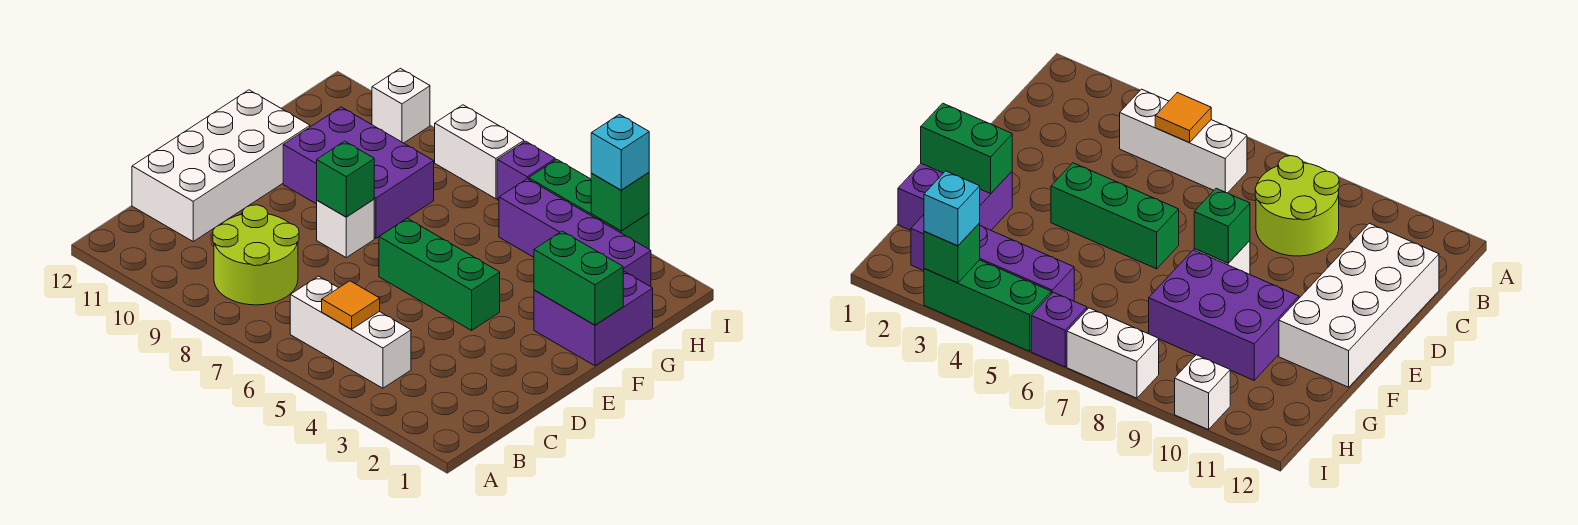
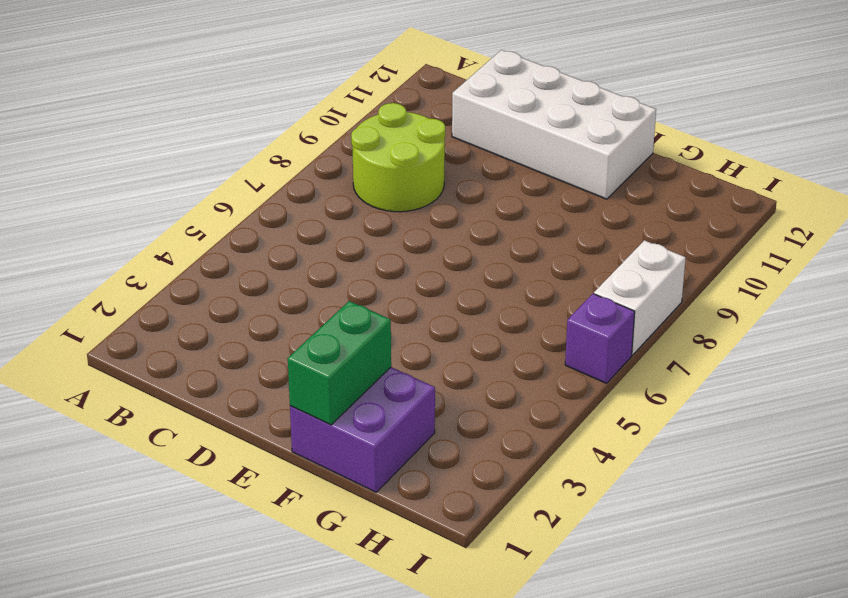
none -> white brick B4:B6 level 1
none -> green brick E4:E6 level 1
none -> white brick E8 level 1

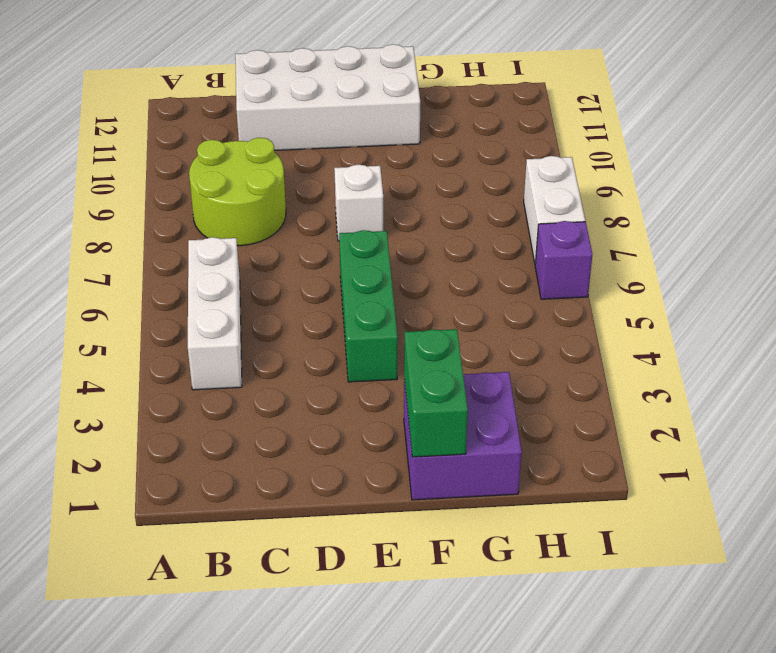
none -> purple brick F8:G10 level 1
none -> purple brick H2:H5 level 1
none -> green brick I3:I5 level 1

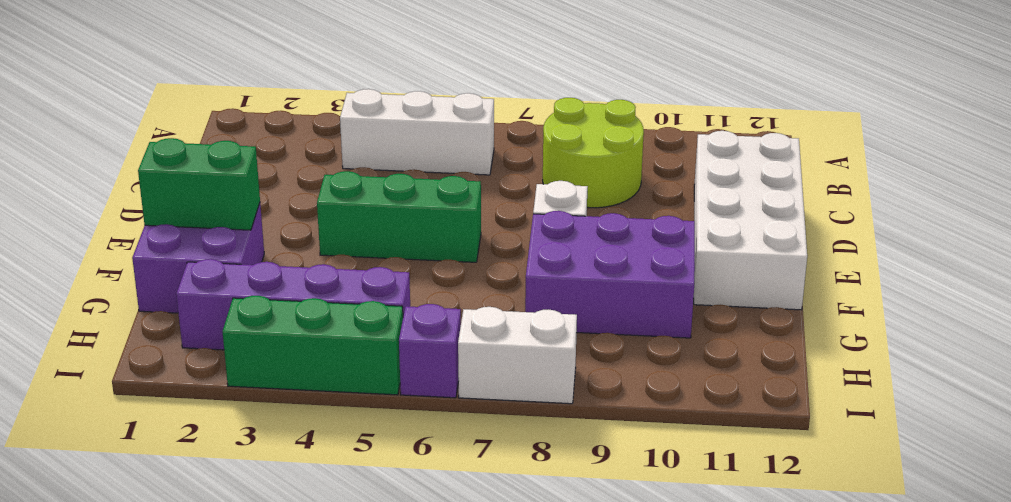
none -> white brick I10 level 1
none -> orange tile B5 level 2
none -> green brick E8 level 2

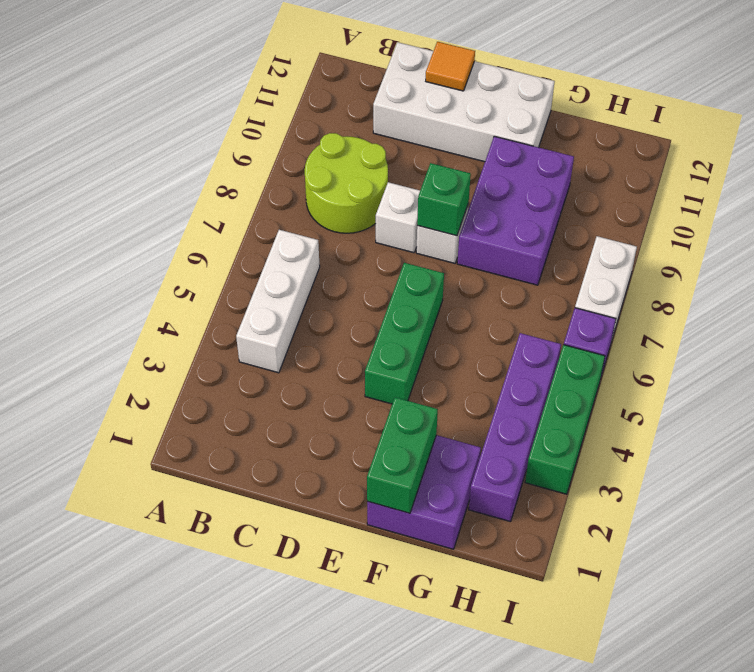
white brick D8 level 1 -> white brick I10 level 1
orange tile D12 level 2 -> orange tile B5 level 2
none -> green brick I3 level 2
none -> cyan brick I3 level 3

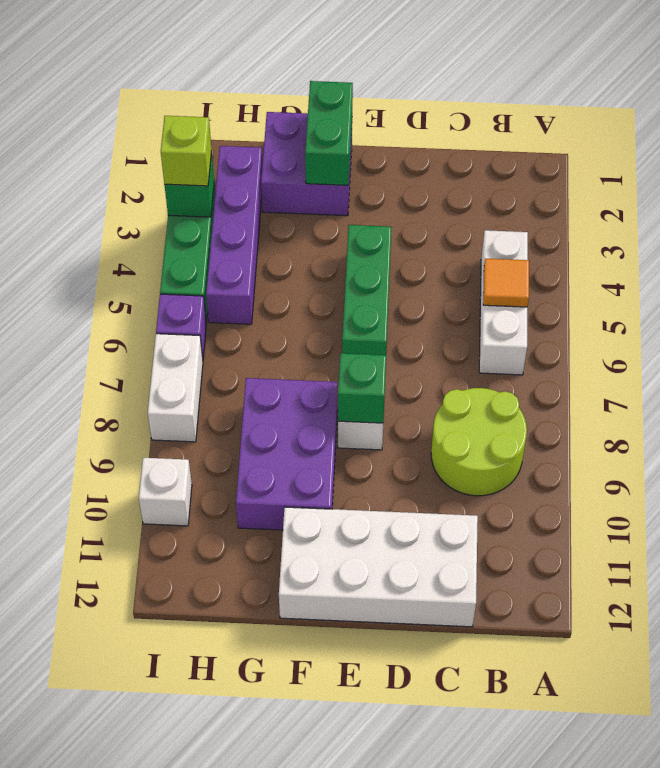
lime brick I3 level 3 -> cyan brick I3 level 3

